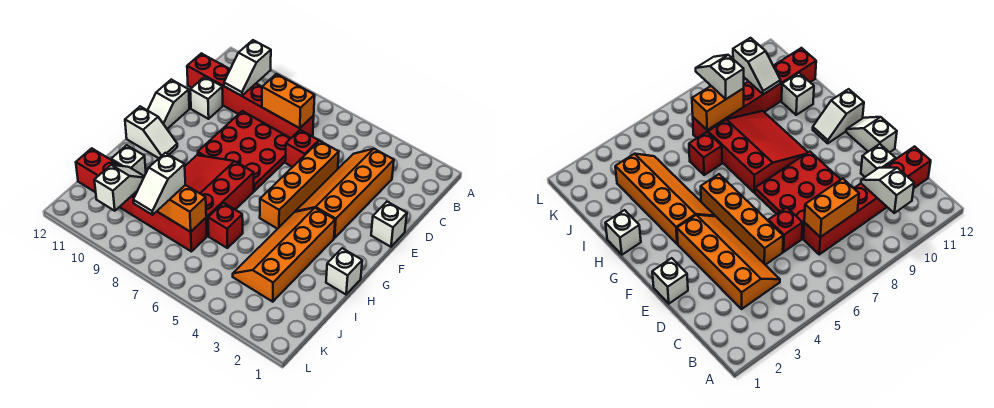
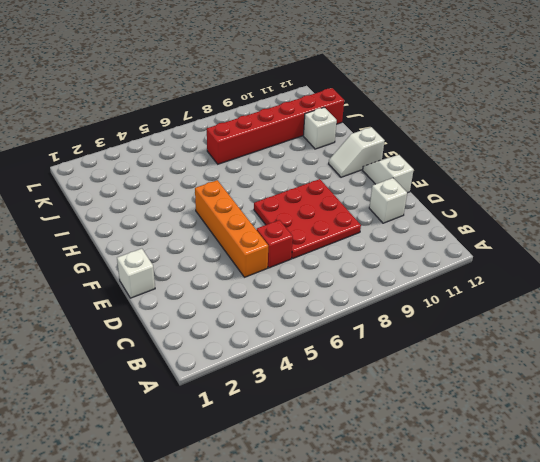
none -> orange slope C3:F4 level 1 top 3
none -> red brick C7:C12 level 1
none -> orange slope G3:J4 level 1 top 3

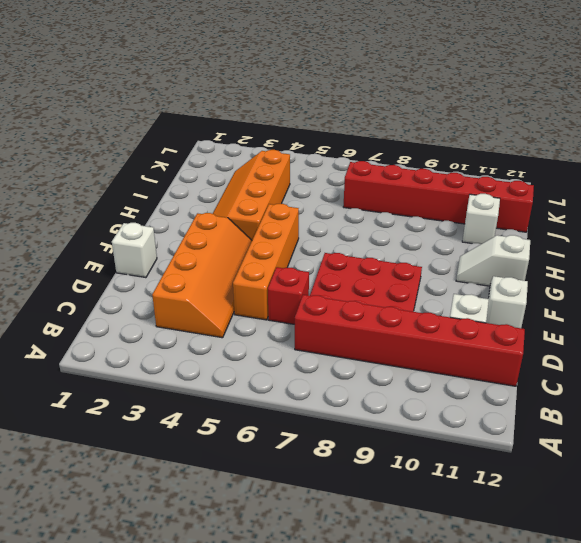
orange slope G3:J4 level 1 top 4 -> orange slope G3:J4 level 1 top 3
none -> red slope G7:I9 level 1 top 7
none -> white brick H1 level 1
none -> red brick I6 level 1

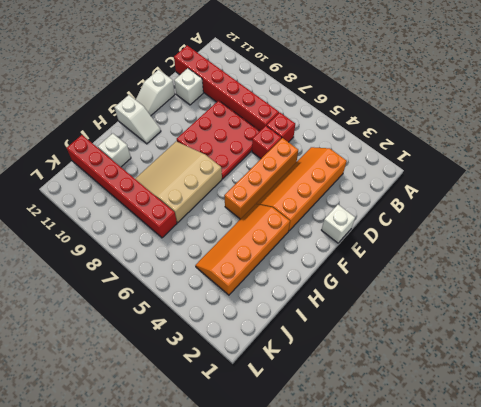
red brick C6 level 1 -> red brick I6 level 1
tan slope G7:I9 level 1 top 7 -> red slope G7:I9 level 1 top 7
none -> white brick H1 level 1
none -> white slope B10:C10 level 2 top B
none -> orange brick C7:C8 level 2

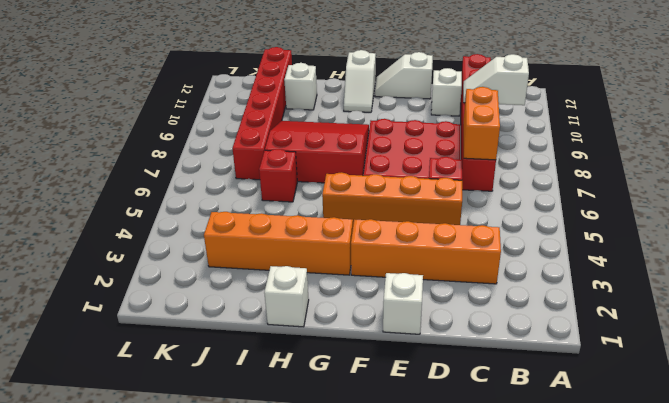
none -> orange brick J7:J8 level 2
none -> white slope J10:K10 level 2 top K
none -> white slope J8:K8 level 3 top J

